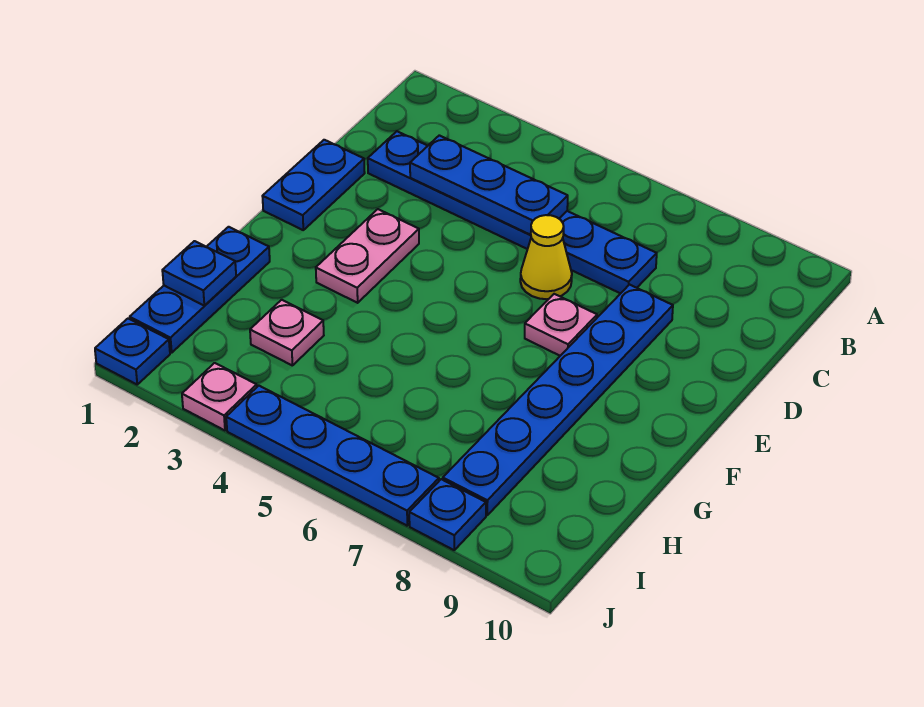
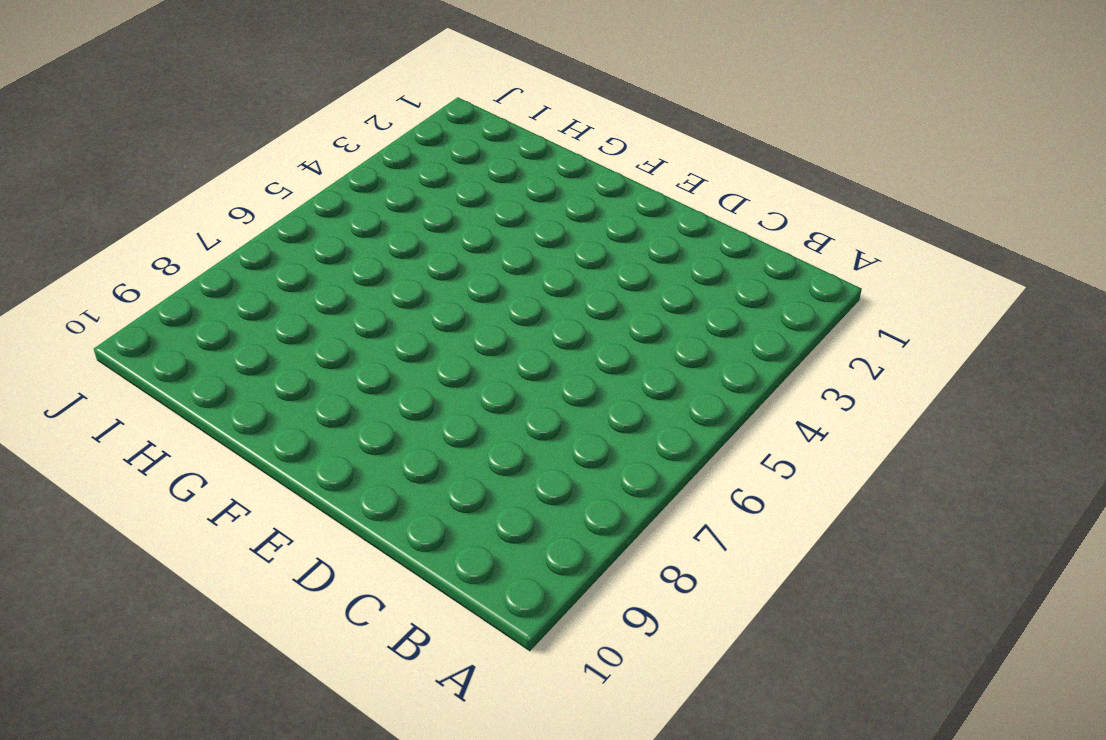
none -> blue plate C2:C7 level 1
none -> blue plate D1:E1 level 1
none -> yellow cone D6 level 1

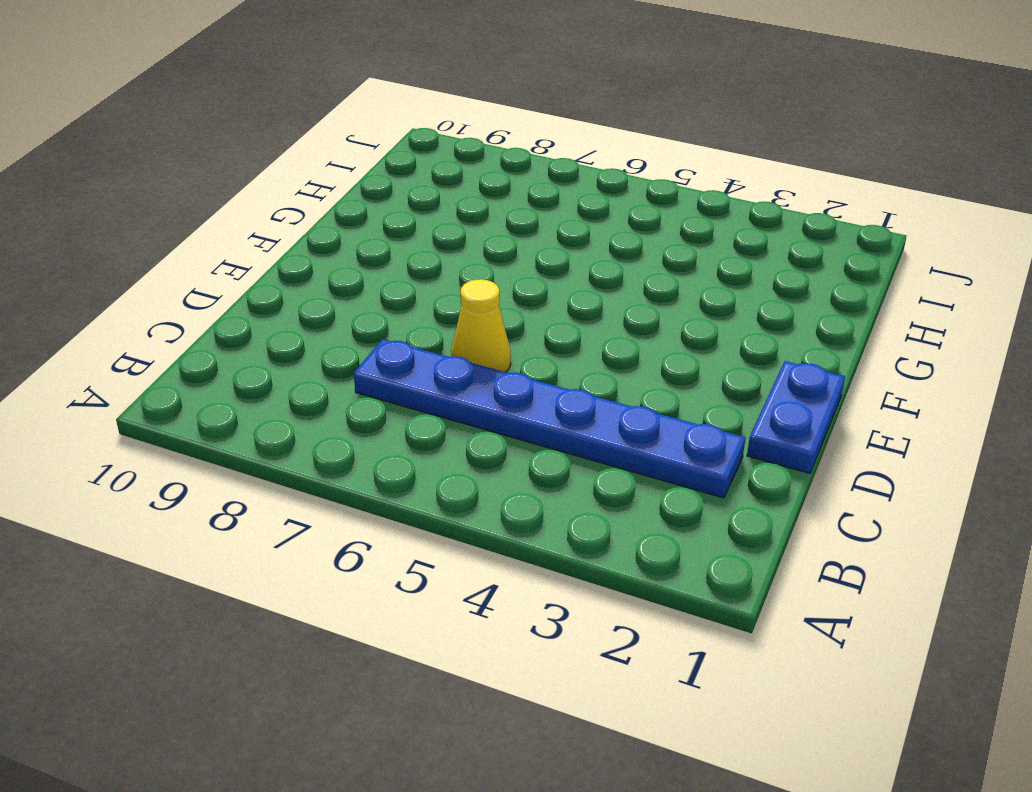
none -> blue plate D8:I8 level 1
none -> pink plate E3:F3 level 1
none -> pink plate E7 level 1

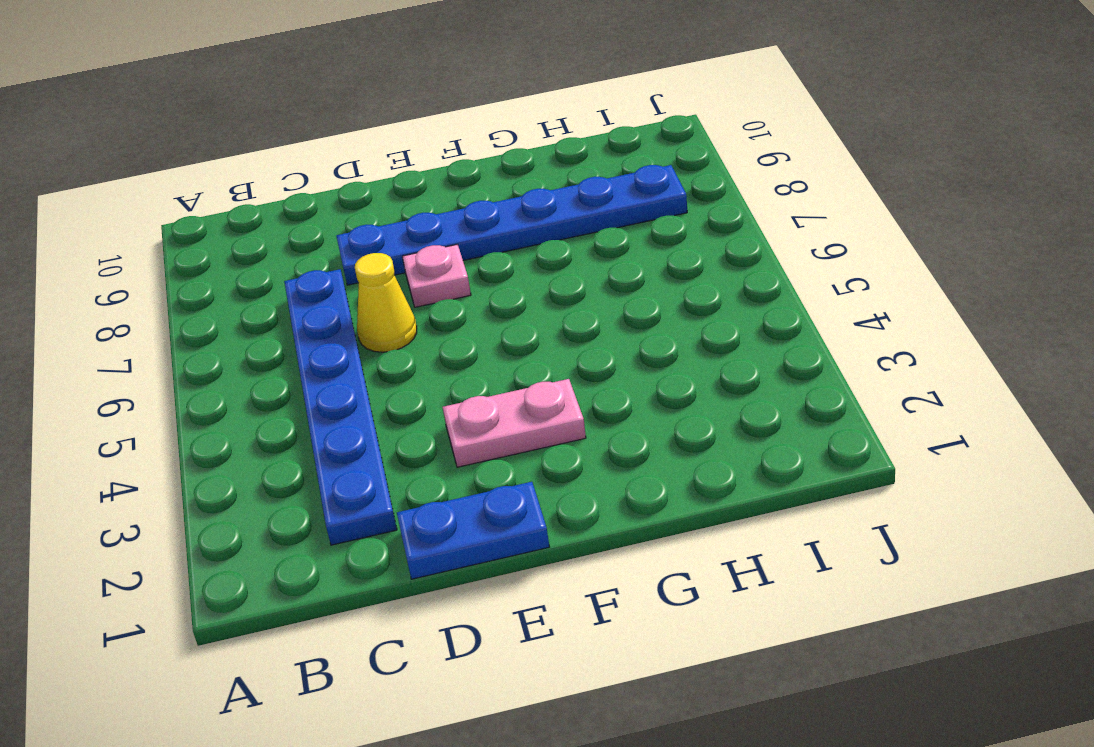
none -> blue plate G1:I1 level 1
none -> pink plate H3 level 1
none -> blue plate J1 level 1

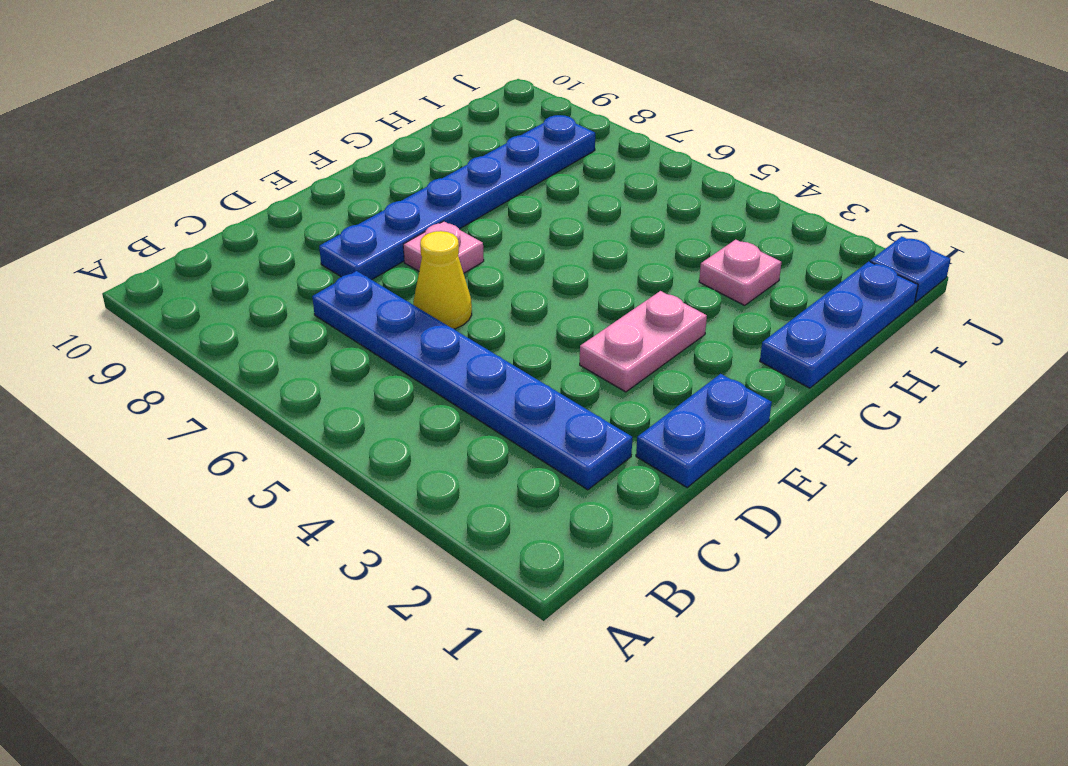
none -> pink plate J3 level 1
none -> blue plate J4:J7 level 1
none -> blue plate J8 level 1

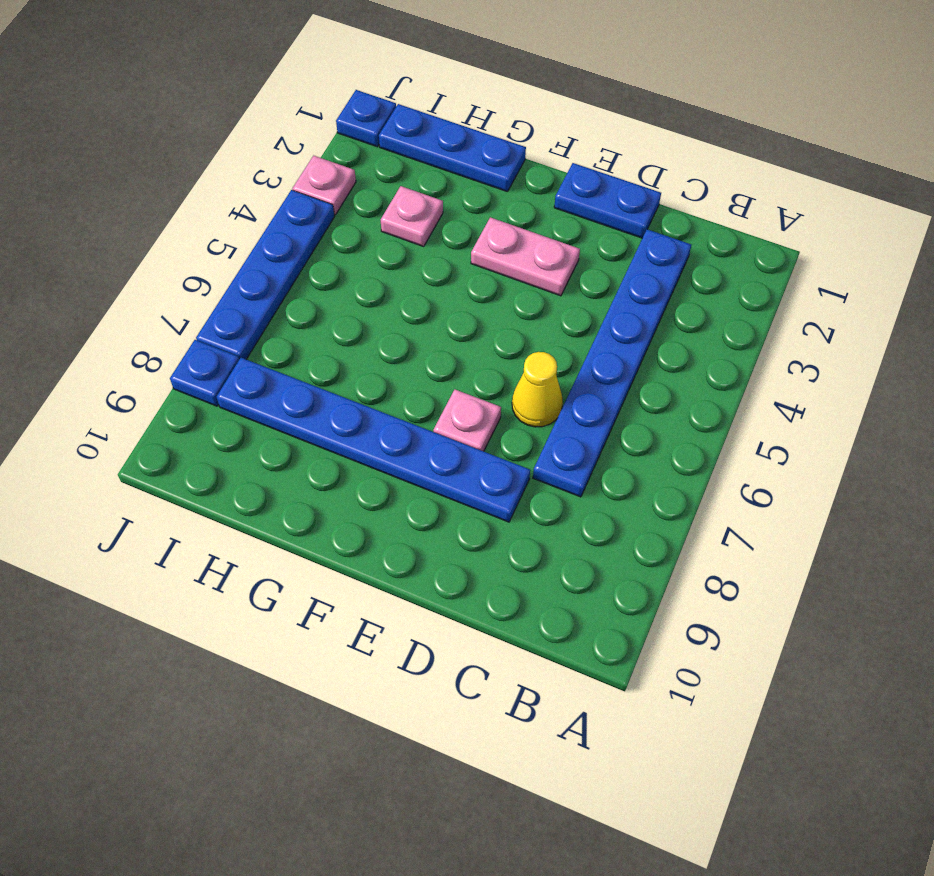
none -> blue plate C3:C5 level 2
none -> blue plate H1 level 2

